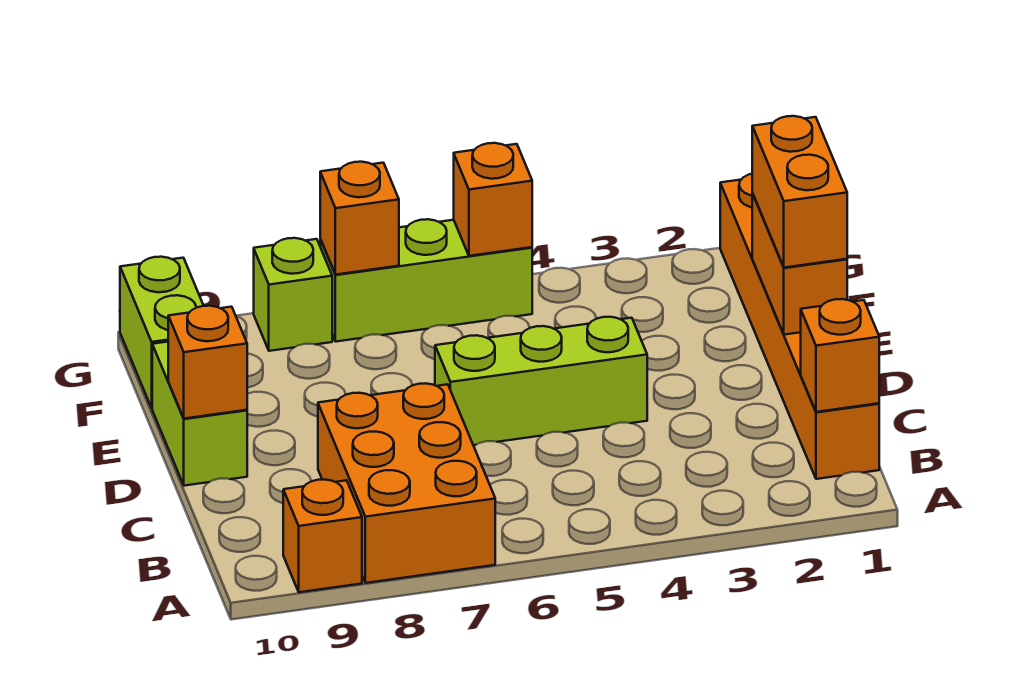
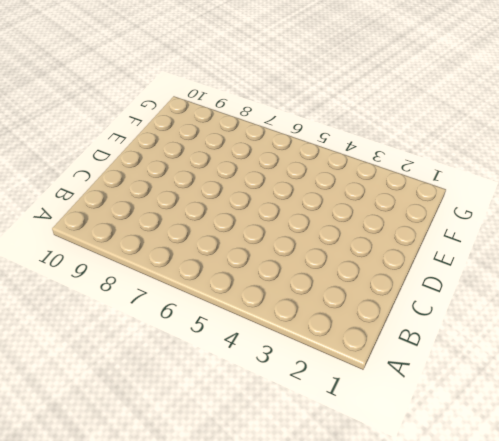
none -> orange brick A7:C8 level 1
none -> orange brick A9 level 1
none -> orange brick B1:G1 level 1

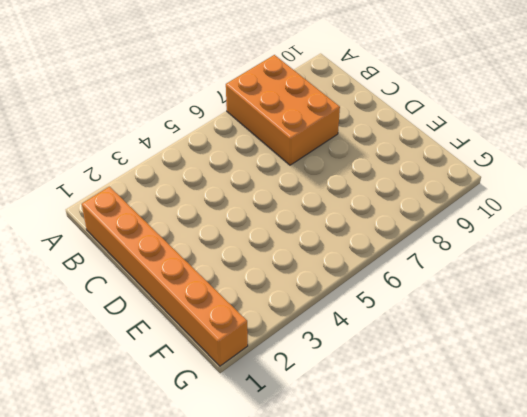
none -> orange brick A9 level 1
none -> lime brick D4:D6 level 1
none -> lime brick D10:E10 level 1

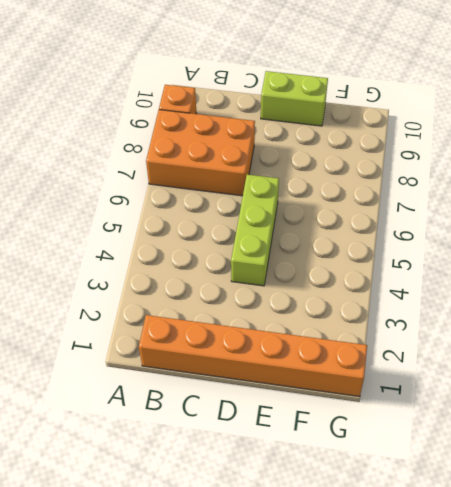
none -> lime brick F10:G10 level 1
none -> lime brick G5:G7 level 1
none -> lime brick G8 level 1

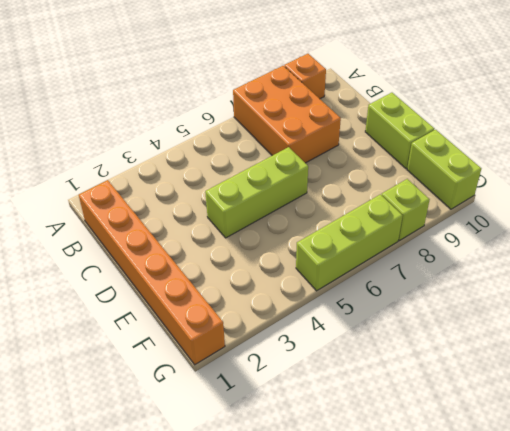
none -> orange brick B1 level 2
none -> orange brick D1:E1 level 2
none -> orange brick D10 level 2

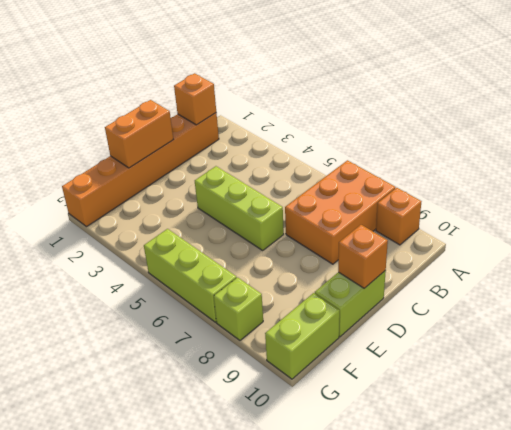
none -> orange brick G5 level 2
none -> orange brick G7 level 2
none -> orange brick D1:E1 level 3

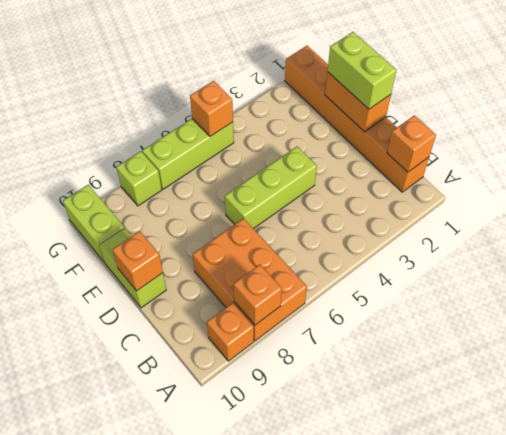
orange brick A8 level 2 -> orange brick G7 level 2
lime brick D1:E1 level 3 -> orange brick D1:E1 level 3

